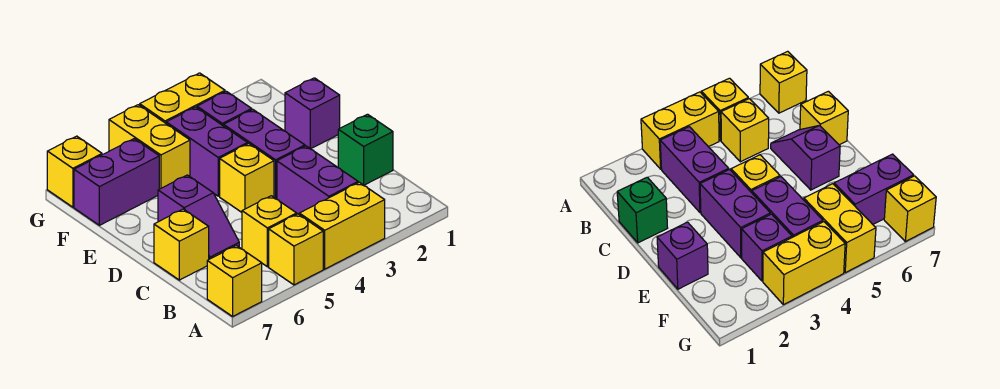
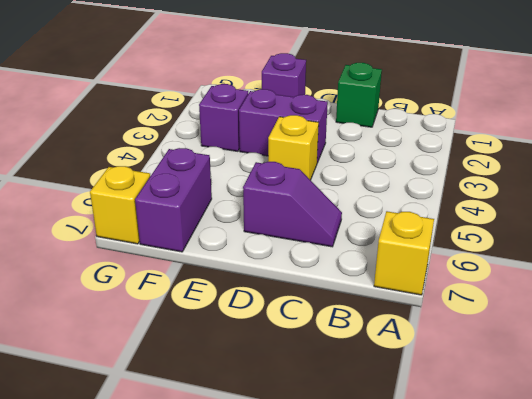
none -> yellow brick A3:A4 level 1
none -> yellow brick A5 level 1
none -> purple brick B3:C3 level 1

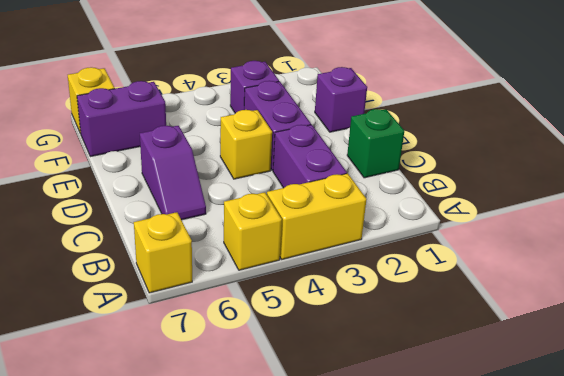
none -> yellow brick B5 level 1
none -> yellow brick C7 level 1
none -> purple brick E4:F4 level 1

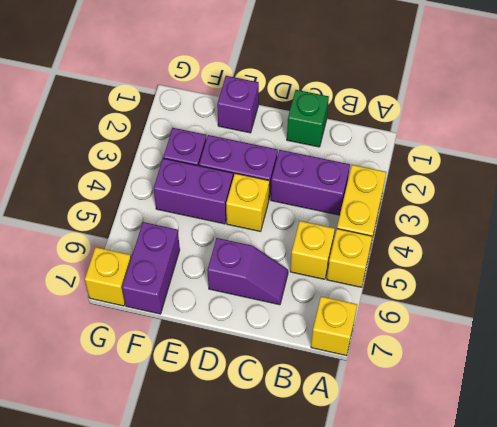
none -> yellow brick C7 level 1
none -> yellow brick F5:G5 level 1
none -> yellow brick G3:G4 level 1

